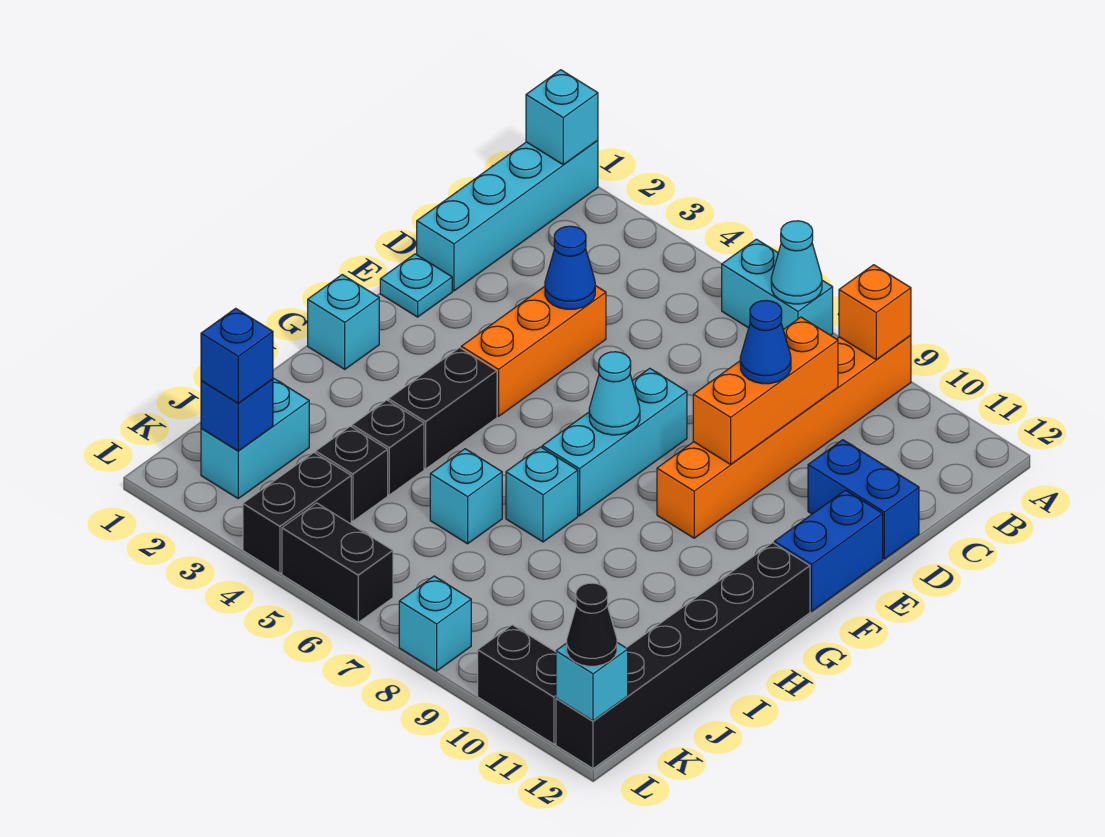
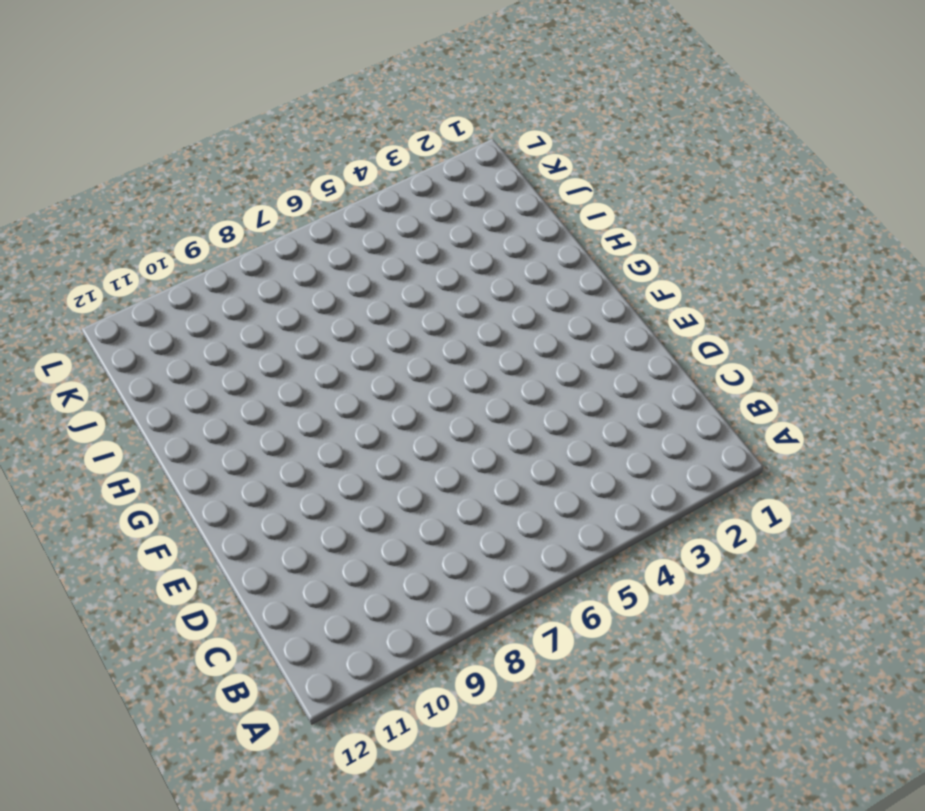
none -> cyan brick A1:D1 level 1
none -> cyan brick A6:A7 level 1
none -> orange brick A9:F9 level 1
none -> orange brick D4:F4 level 1

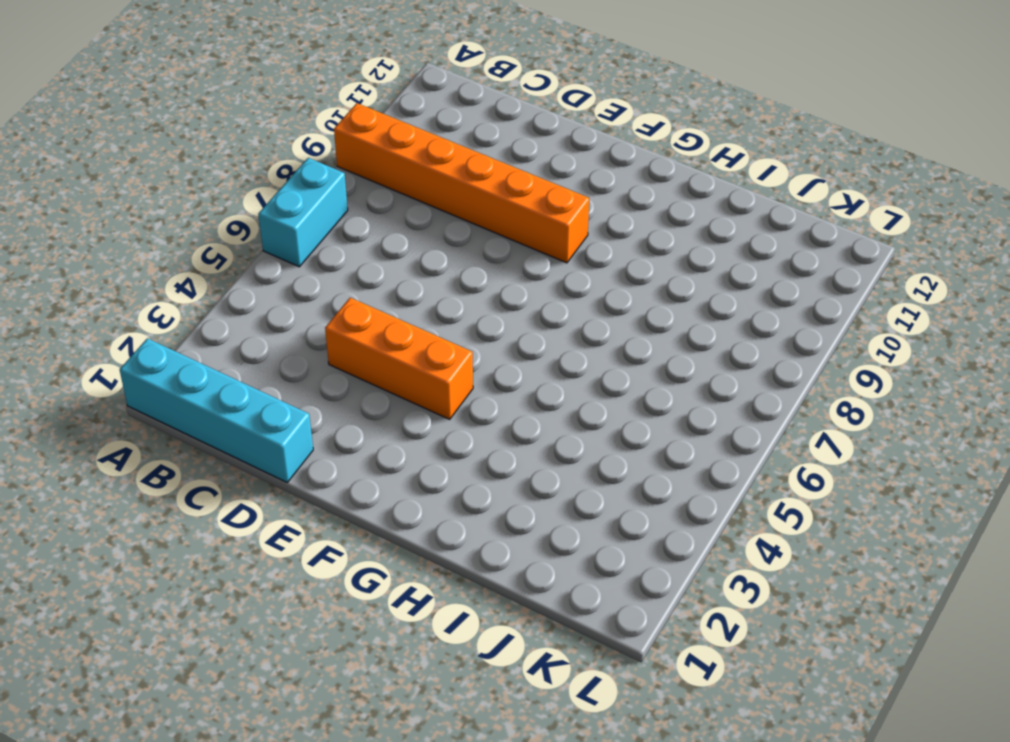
none -> blue brick D11:D12 level 1
none -> cyan plate E1 level 1
none -> cyan brick E7:G7 level 1
none -> blue brick E12:F12 level 1

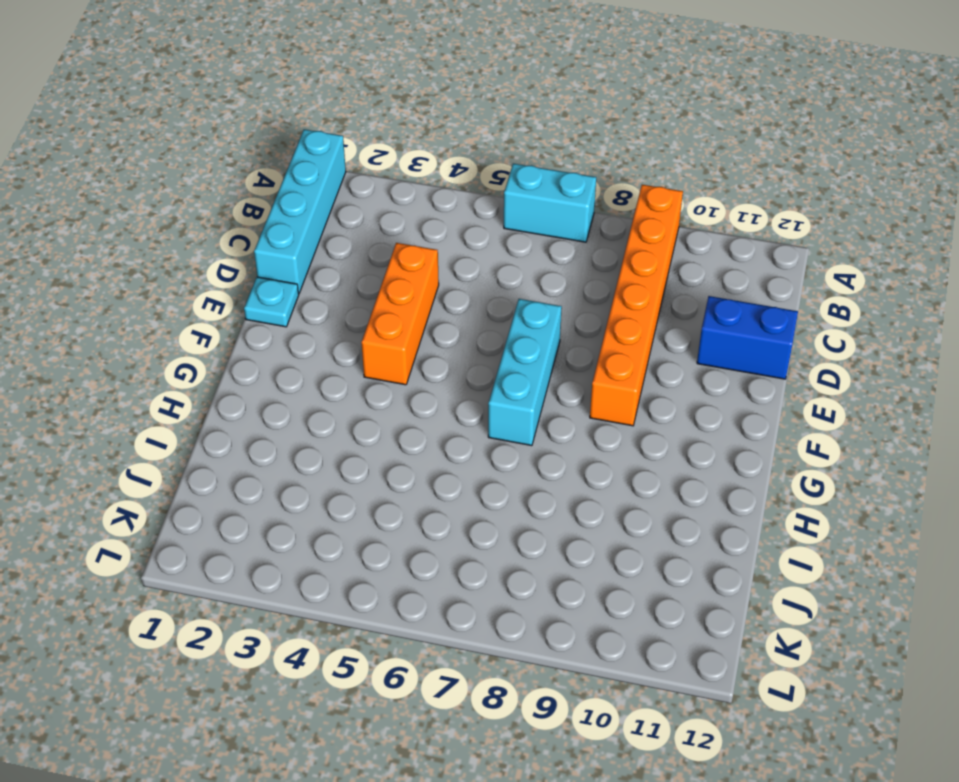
none -> blue brick E12:F12 level 1
none -> cyan brick G1 level 1
none -> black brick G4:H4 level 1
none -> black brick G12:L12 level 1

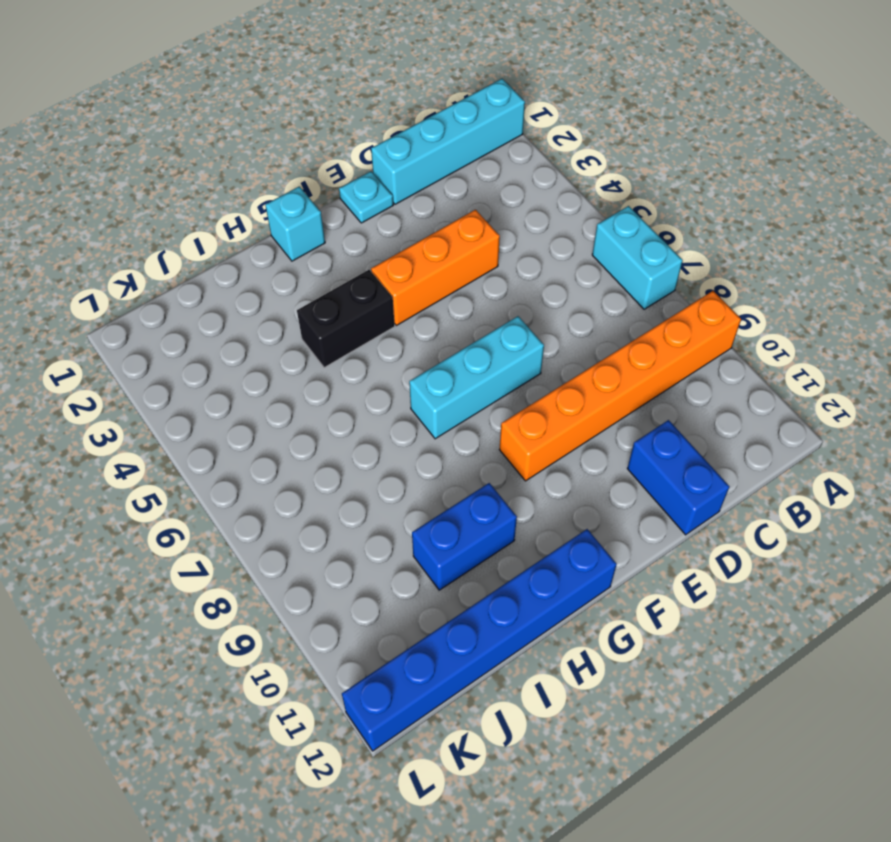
blue brick G12:L12 level 1 -> black brick G12:L12 level 1
blue brick H10:I10 level 1 -> blue brick E12:F12 level 1
none -> cyan brick H7 level 1
none -> black brick I4 level 1
none -> cyan brick I6 level 1
none -> cyan brick J2:K2 level 1

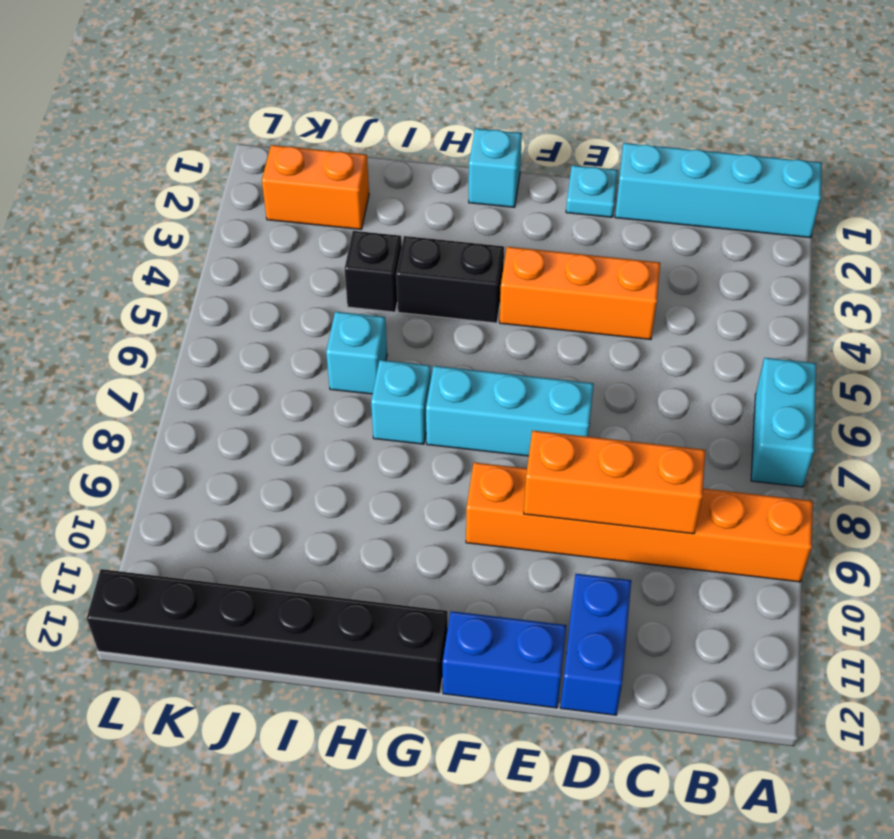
orange brick J2:K2 level 1 -> cyan brick J2:K2 level 1
none -> black brick J4 level 1
none -> black brick K4:L4 level 1
none -> black brick L5:L6 level 1
none -> cyan brick L8 level 1

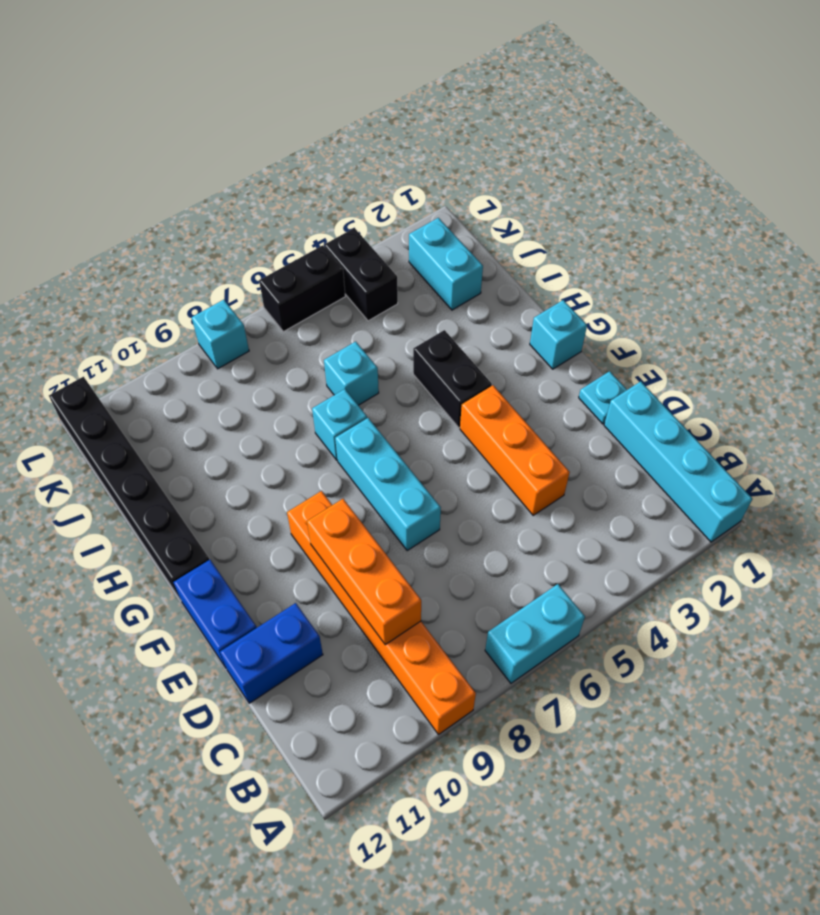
none -> black brick I4 level 1
none -> black brick J4 level 1
none -> black brick L10:L11 level 1
none -> cyan brick A1 level 2

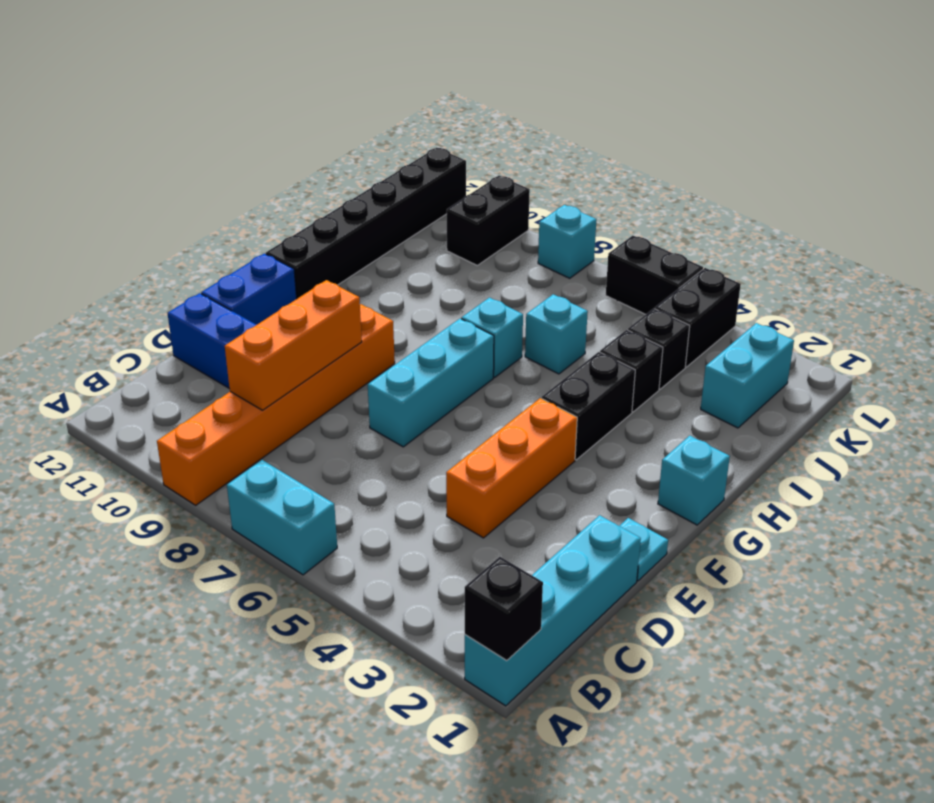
black brick A1 level 2 -> cyan brick A1 level 2
black brick K10:L10 level 1 -> black brick L10:L11 level 1
none -> cyan cone A7 level 2
none -> orange brick A9 level 2
none -> blue cone D4 level 2
none -> cyan cone F7 level 2

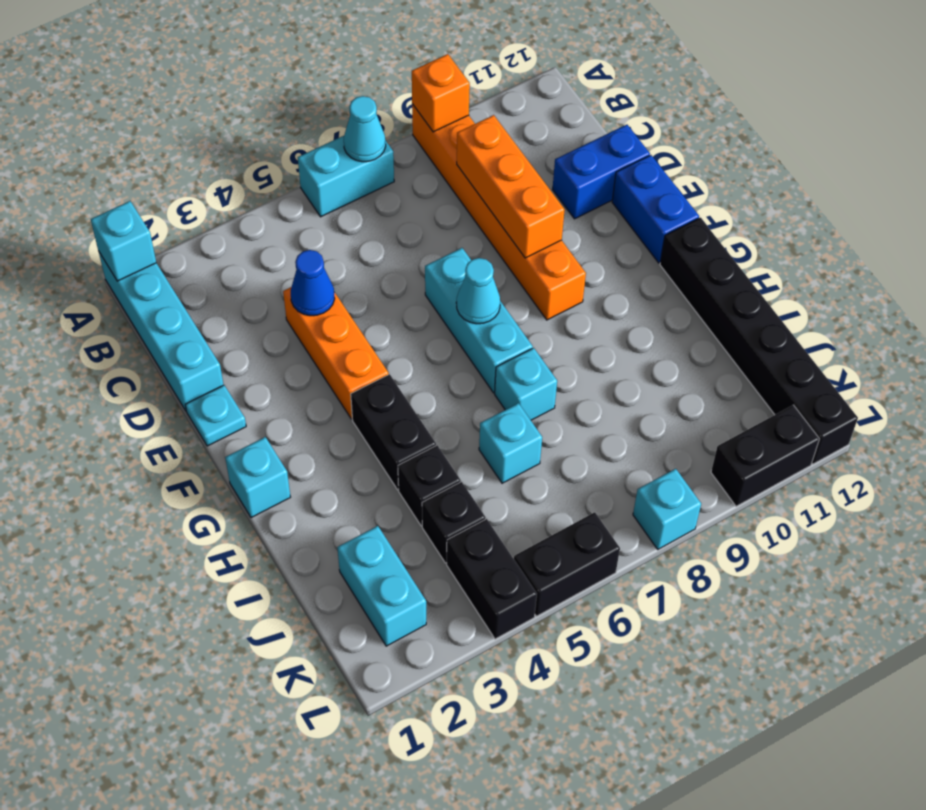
none -> blue brick K2 level 2
none -> cyan brick L12 level 2
none -> blue cone D9 level 3
none -> blue brick K2 level 3

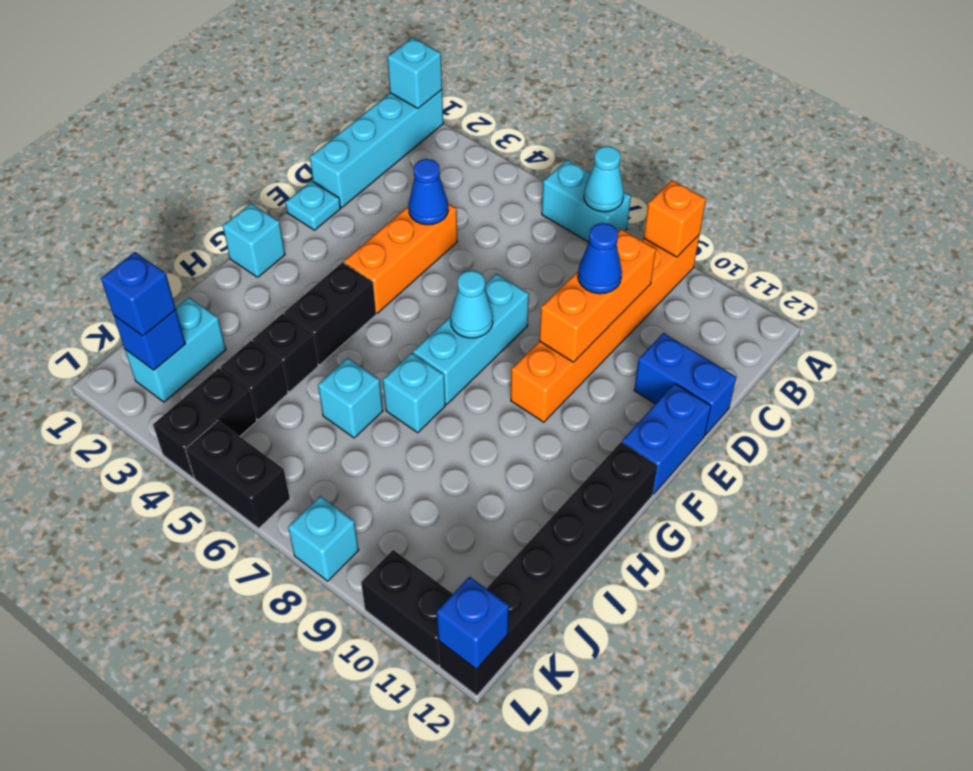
blue brick L12 level 2 -> cyan brick L12 level 2
none -> black cone L12 level 3

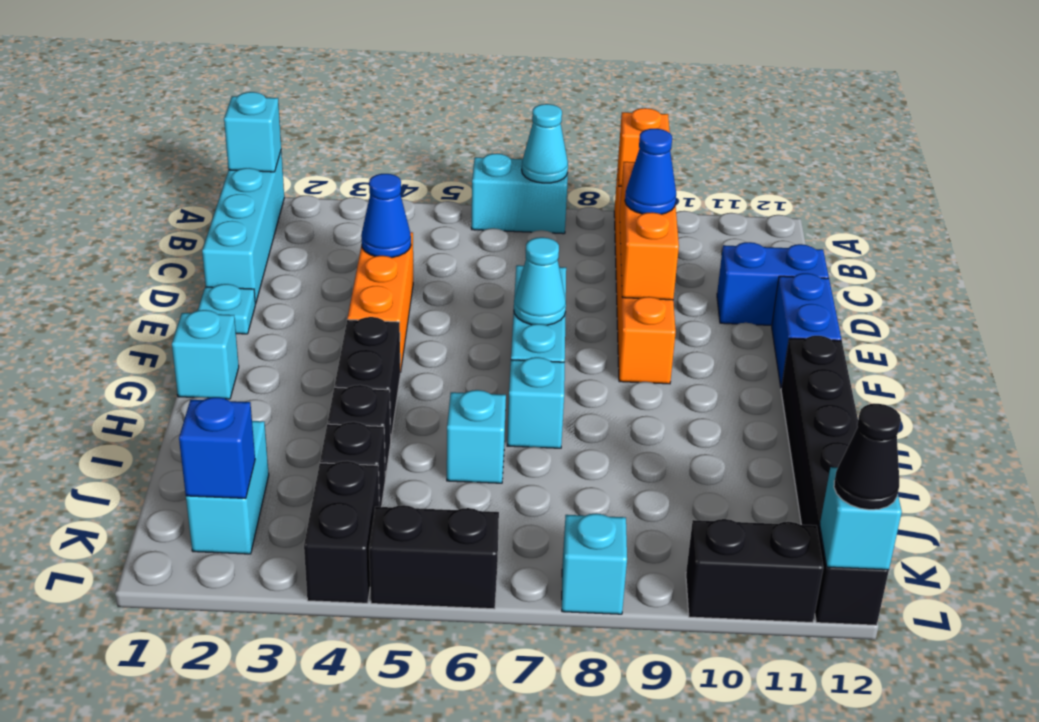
none -> blue brick K2 level 3

